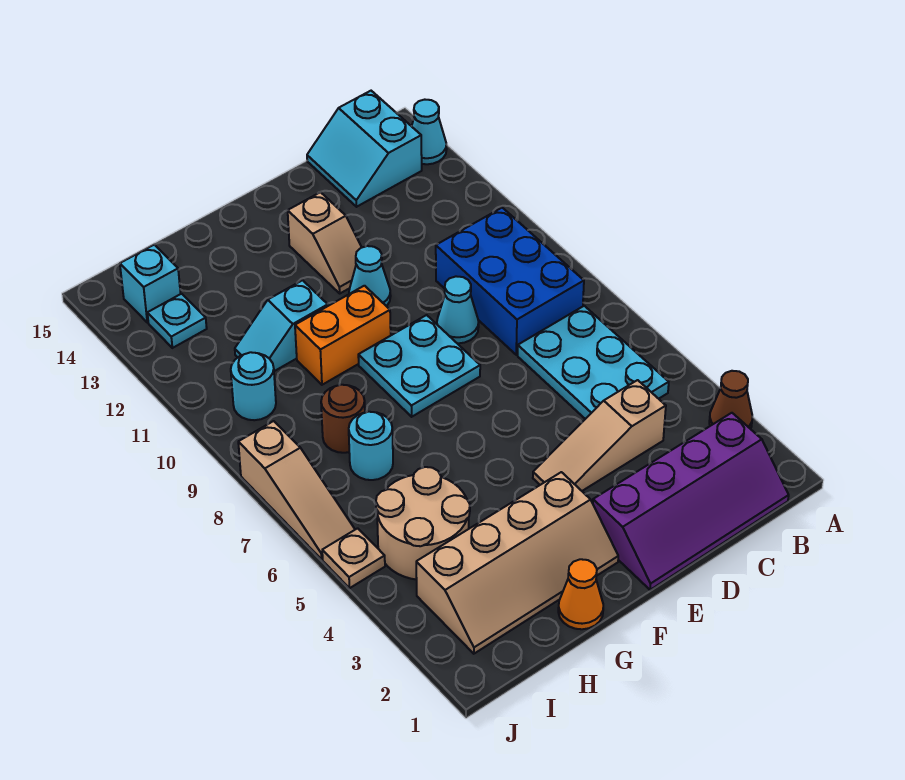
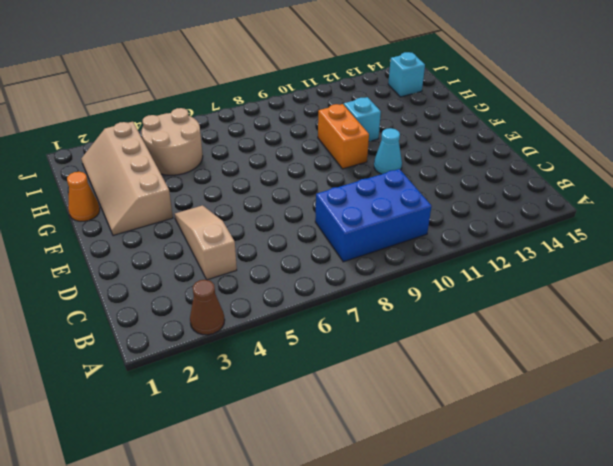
none -> cyan cone A14 level 1
none -> purple slope B1:E2 level 1 top 2
none -> cyan plate B5:C7 level 1

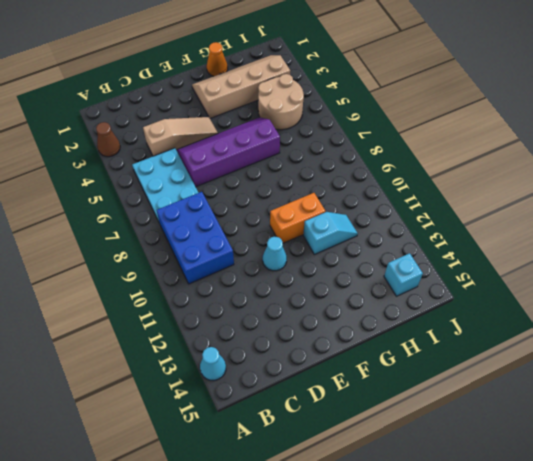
purple slope D5:G6 level 1 top 6 -> purple slope B1:E2 level 1 top 2
none -> cyan slope B14:C15 level 1 top B
none -> cyan cone D9 level 1
none -> cyan plate E8:F9 level 1

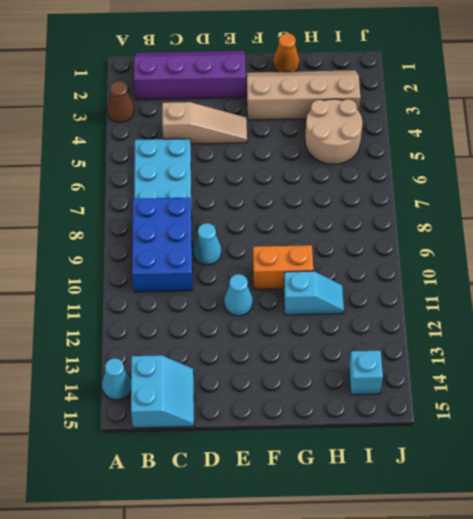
none -> cyan plate E8:F9 level 1
none -> tan slope E12:E13 level 1 top 13
none -> cyan round brick H7 level 1

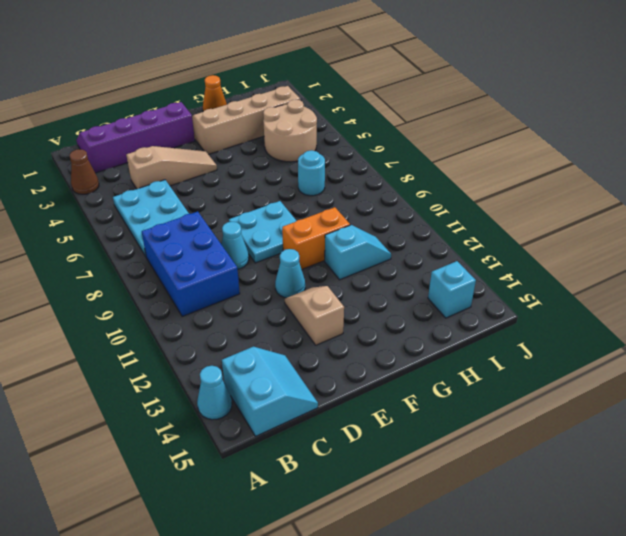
none -> brown round brick H8 level 1
none -> cyan round brick I10 level 1
none -> cyan plate I13 level 1

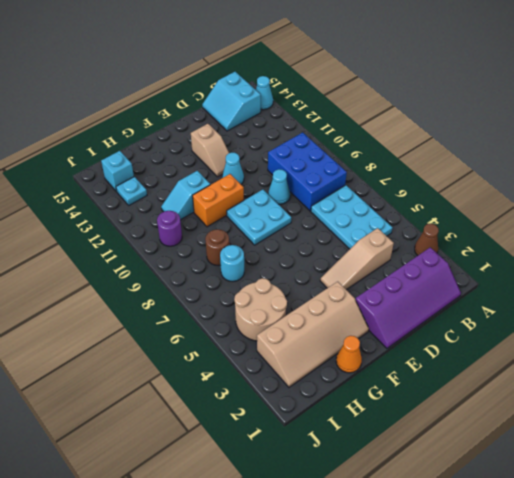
purple round brick I10 level 1 -> cyan round brick I10 level 1
none -> tan plate J5 level 1
none -> tan slope J6:J8 level 1 top 8

